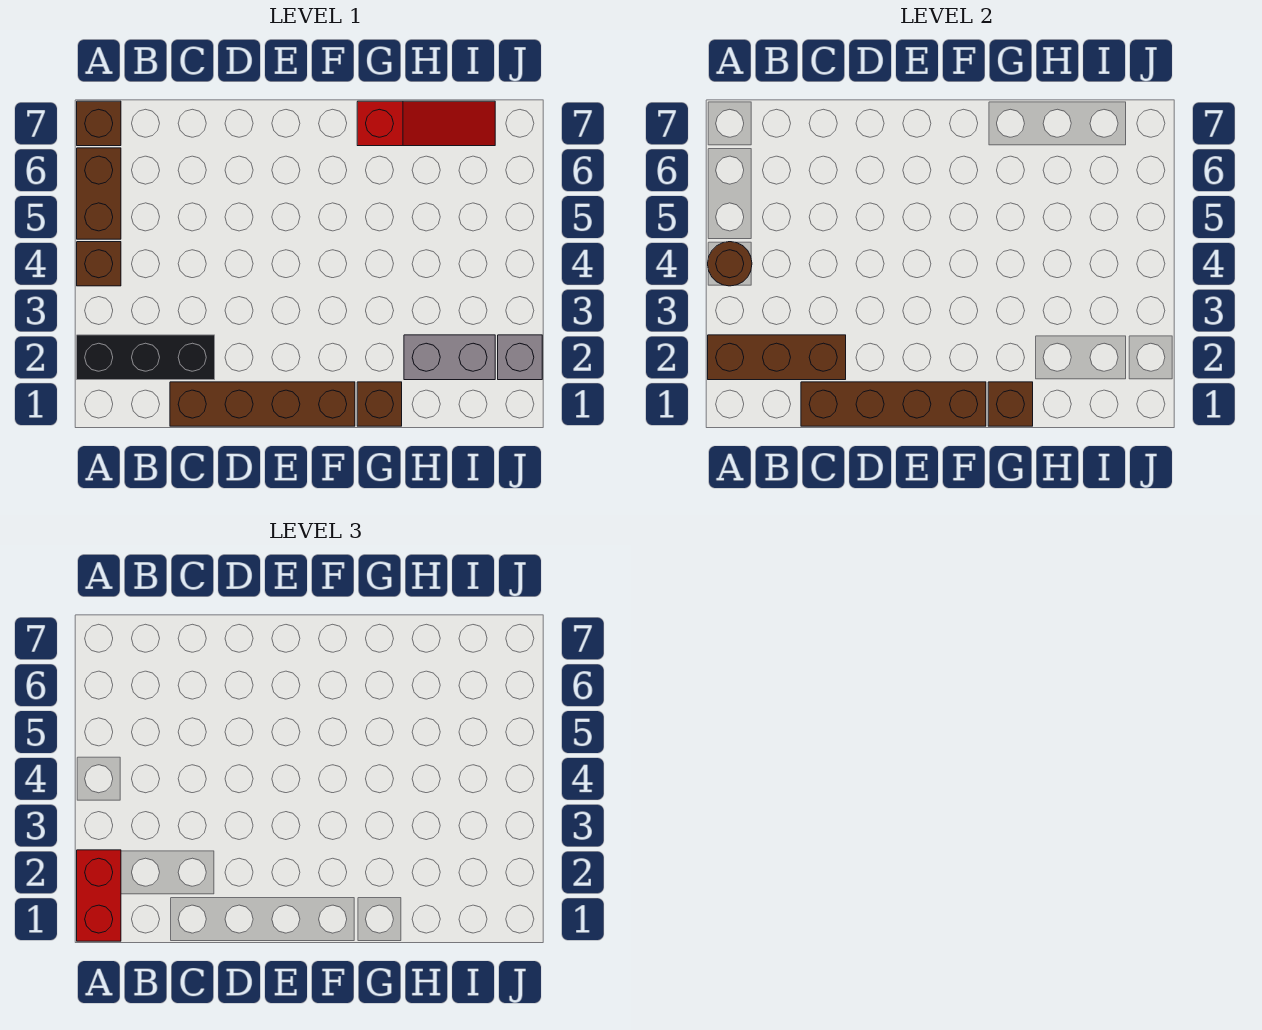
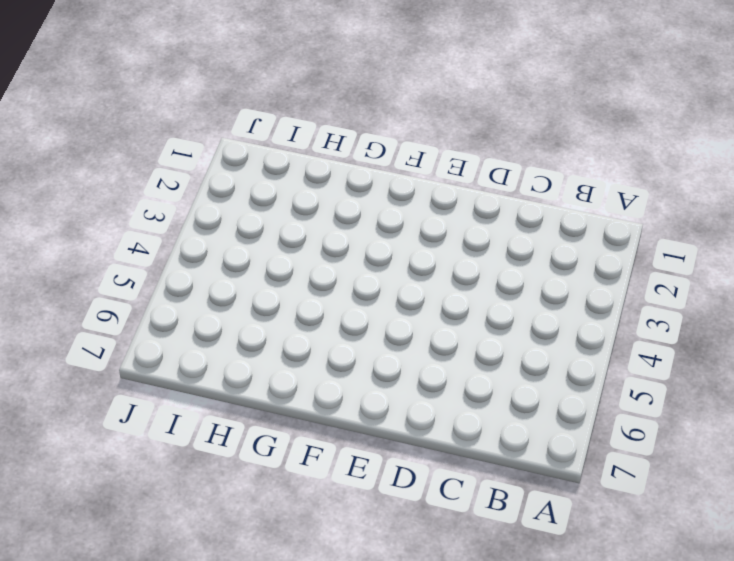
none -> black brick A2:C2 level 1
none -> brown brick A4 level 1
none -> brown brick A5:A6 level 1

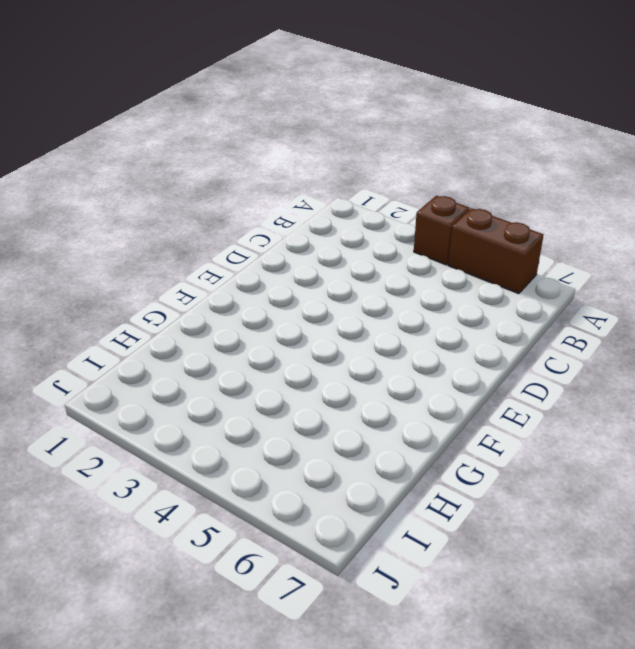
none -> black brick A2:C2 level 1
none -> brown brick A7 level 1
none -> brown brick C1:F1 level 1

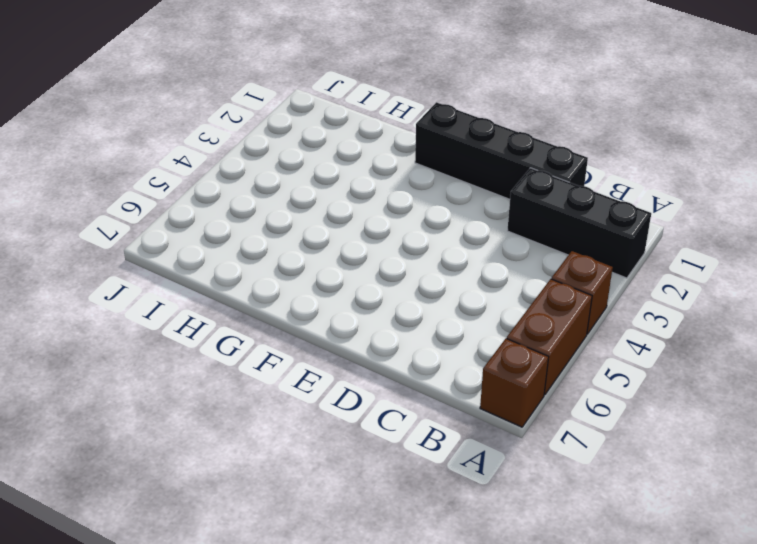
black brick C1:F1 level 1 -> brown brick C1:F1 level 1
none -> brown brick G1 level 1
none -> red slope G7:I7 level 1 top G
none -> grey brick H2:I2 level 1

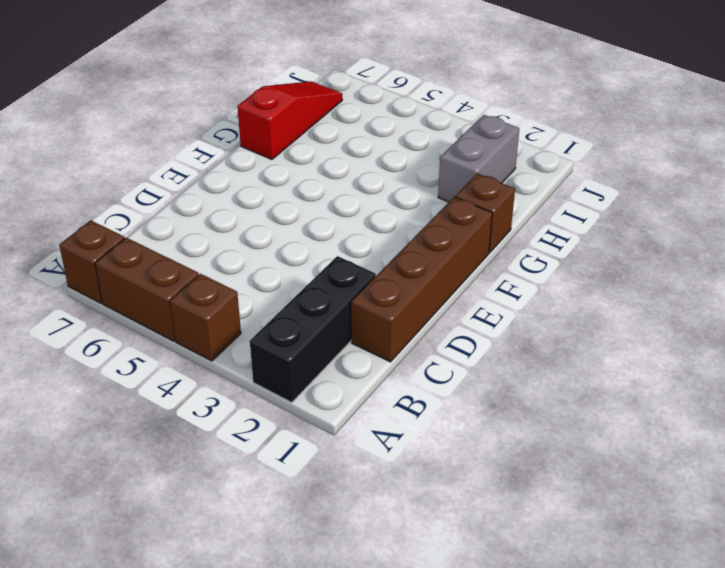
none -> grey brick J2 level 1
none -> brown brick A2:C2 level 2
none -> brown round brick A4 level 2

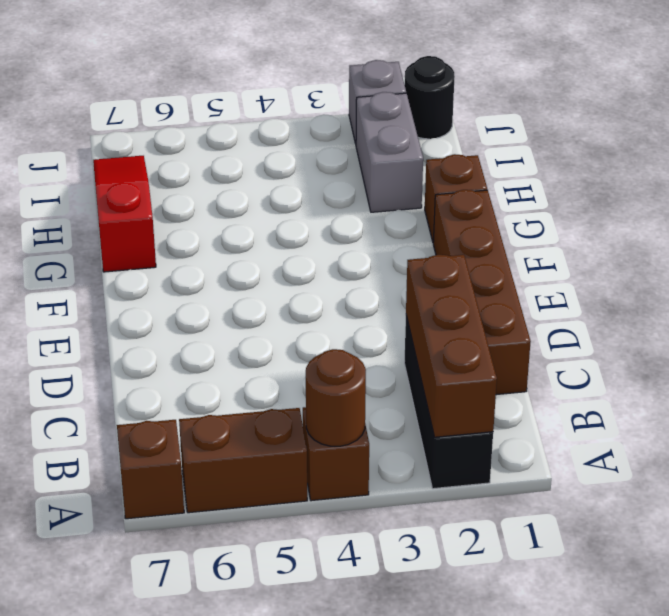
black round brick J1 level 1 -> none
none -> brown brick C1:F1 level 2
none -> brown brick G1 level 2
none -> red brick A1:A2 level 3

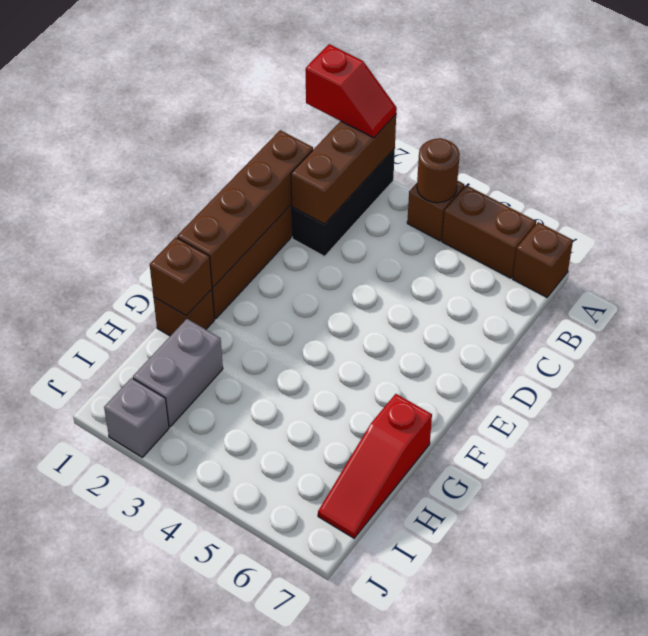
red slope A1:A2 level 3 top 1 -> red brick A1:A2 level 3

